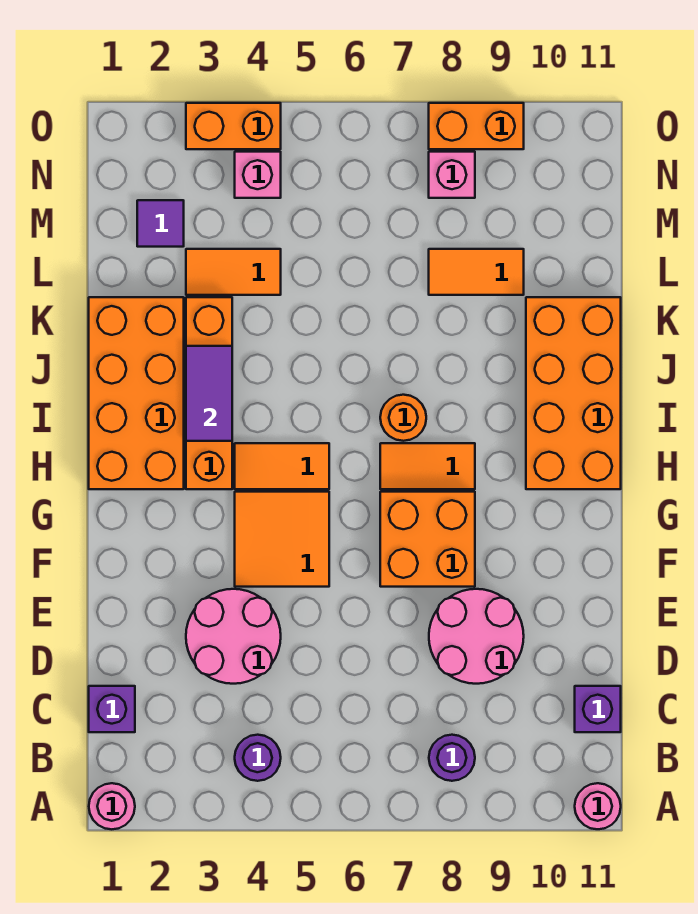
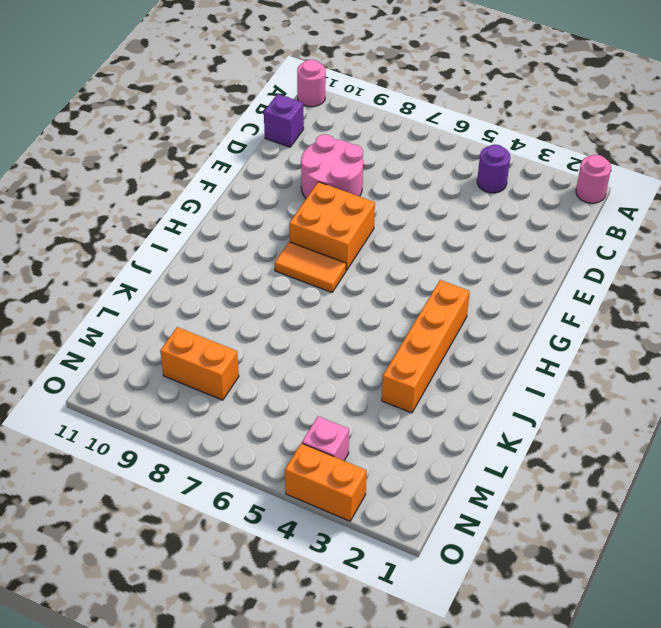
orange brick M8:M9 level 1 -> orange brick O8:O9 level 1
none -> purple round brick B8 level 1
none -> purple brick C1 level 1
none -> pink round brick D3:E4 level 1

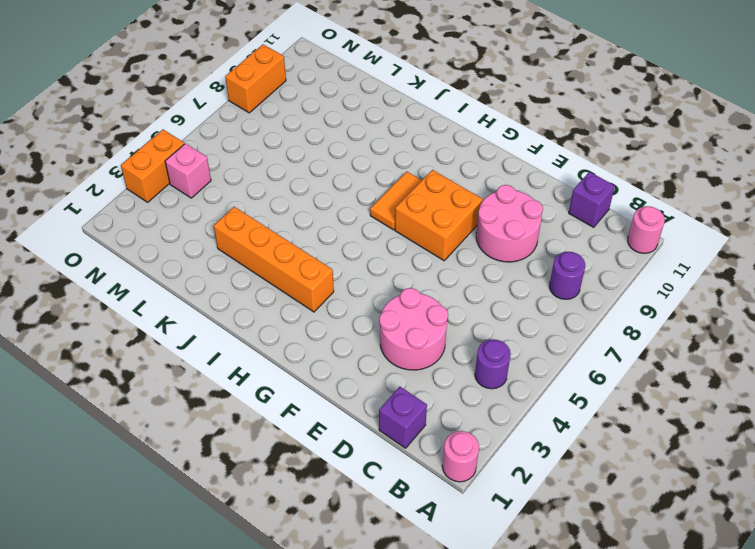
none -> orange tile F4:G5 level 1
none -> orange brick H1:K2 level 1
none -> orange tile H4:H5 level 1

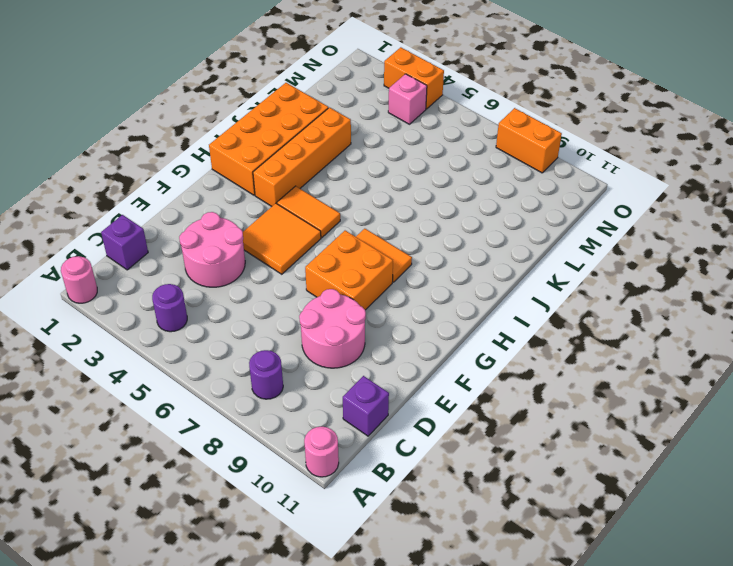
none -> orange brick H10:K11 level 1
none -> orange round brick I7 level 1
none -> orange tile L3:L4 level 1

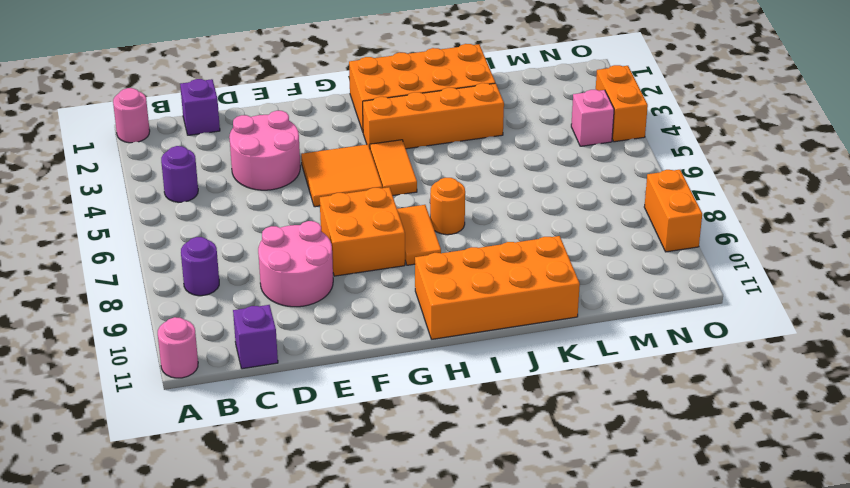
none -> orange tile L3:L4 level 1
none -> orange tile L8:L9 level 1
none -> purple tile M2 level 1

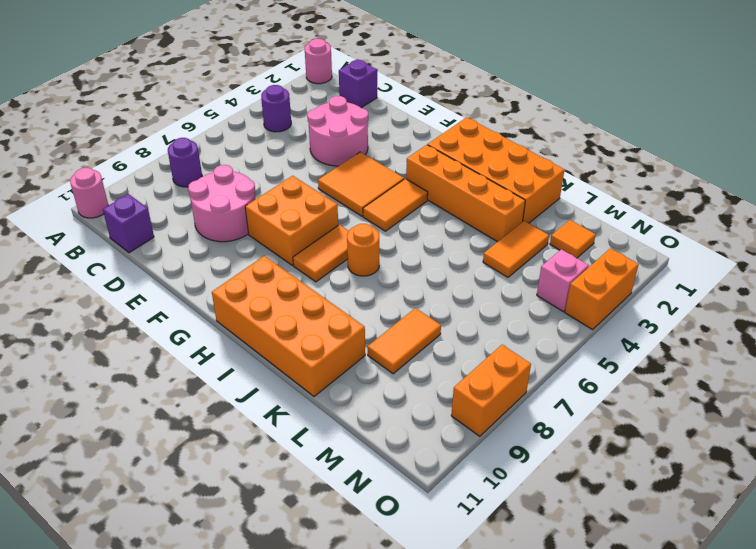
orange tile M2 level 1 -> purple tile M2 level 1
none -> pink brick N8 level 1
none -> purple tile I3:J3 level 2

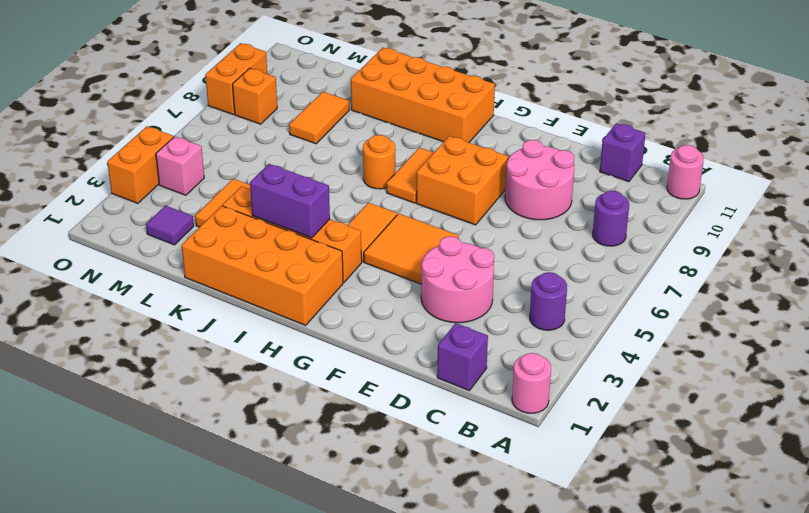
purple brick I3:J3 level 2 -> purple tile I3:J3 level 2
orange brick N8 level 1 -> pink brick N8 level 1

